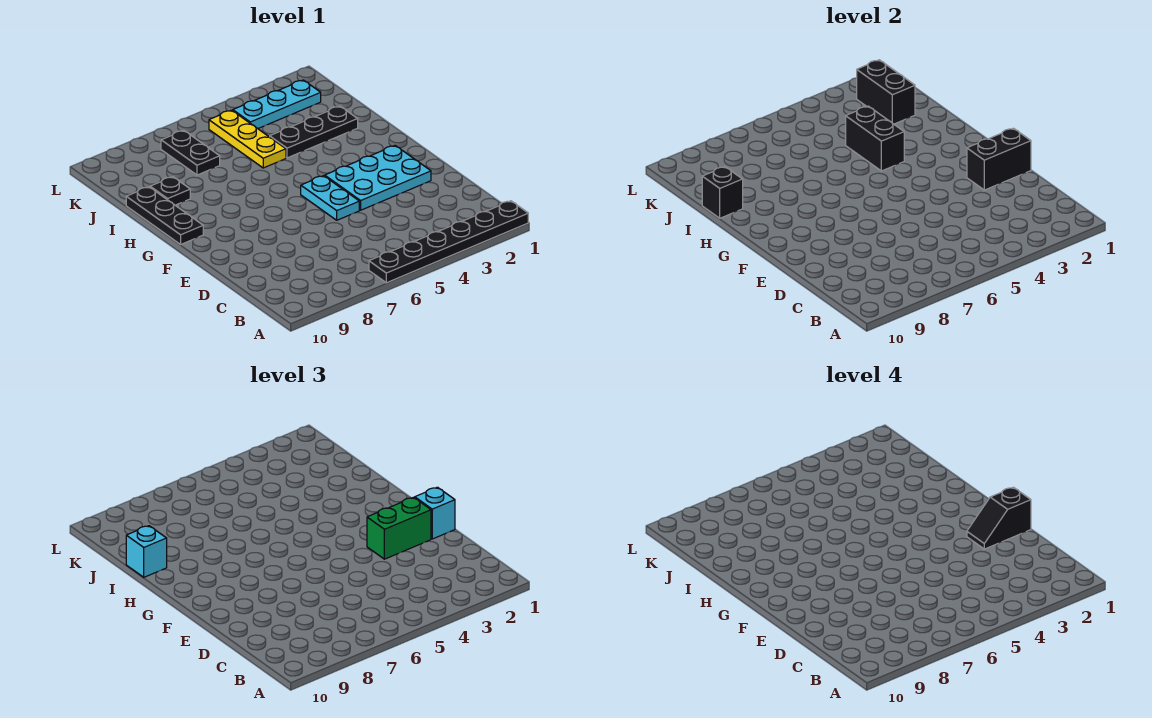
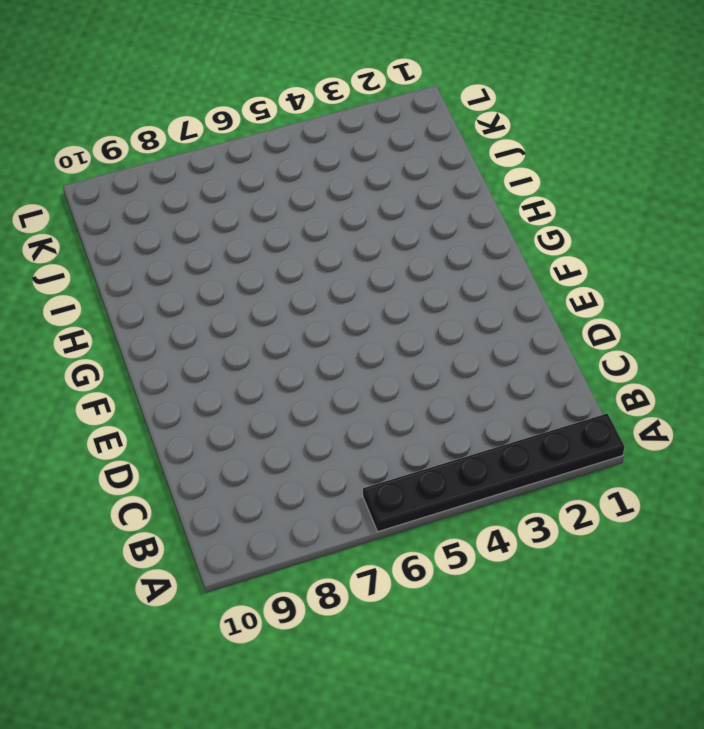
none -> cyan plate E2:F4 level 1
none -> cyan plate E5:F5 level 1
none -> black plate G10:I10 level 1

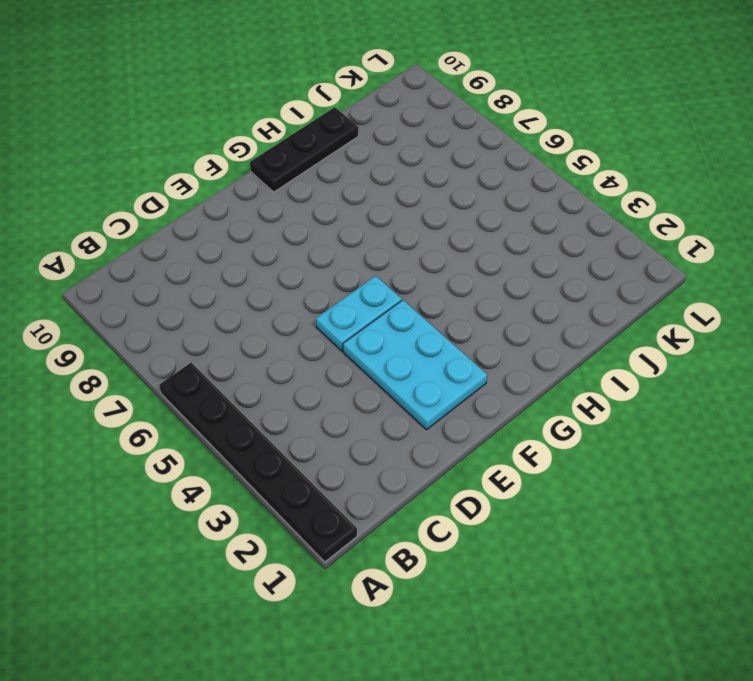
none -> black plate I2:I4 level 1
none -> yellow plate I5:K5 level 1
none -> black plate I9 level 1

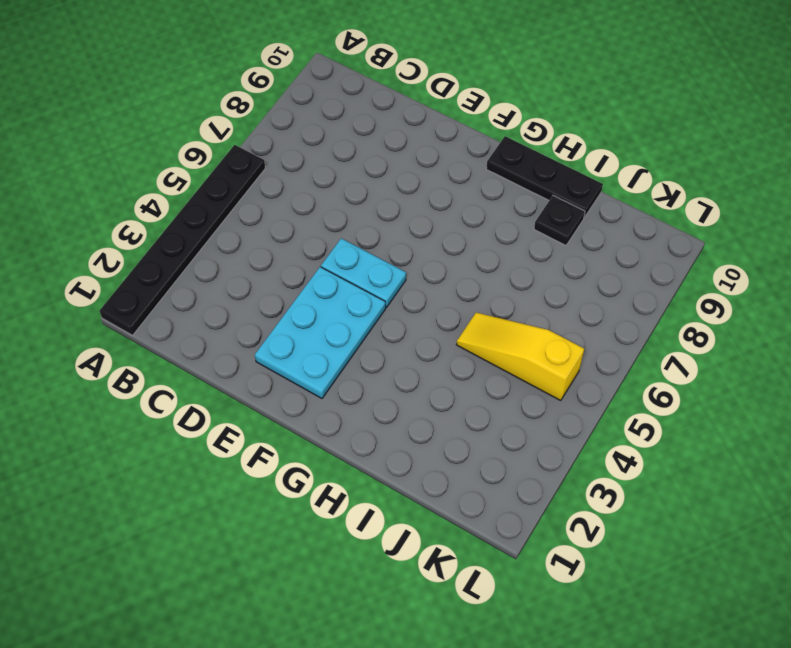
yellow slope I5:K5 level 1 top K -> yellow plate I5:K5 level 1
none -> black plate I2:I4 level 1
none -> black plate J7:K7 level 1
none -> cyan plate K2:K4 level 1

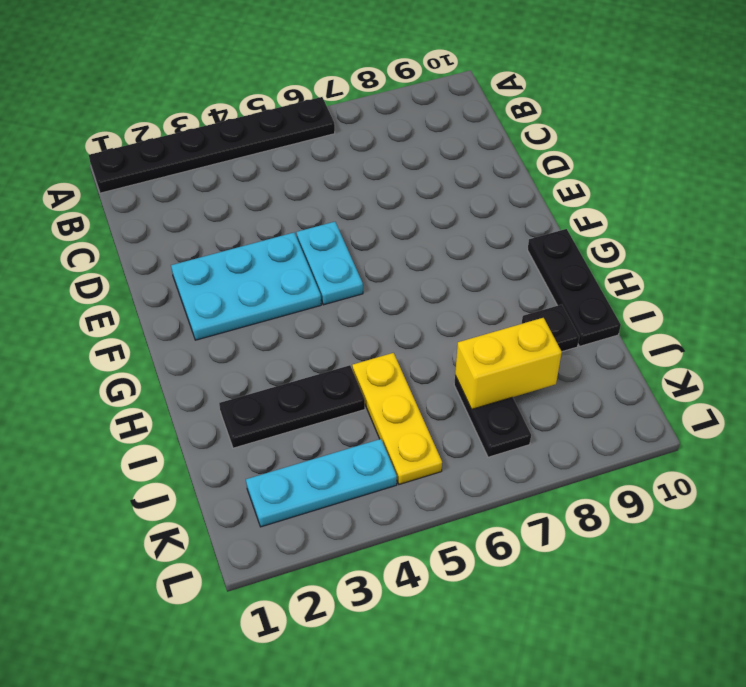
yellow brick J7:J8 level 2 -> none
none -> black brick E1:E2 level 2
none -> black brick H4:I4 level 2
none -> black brick I10 level 2

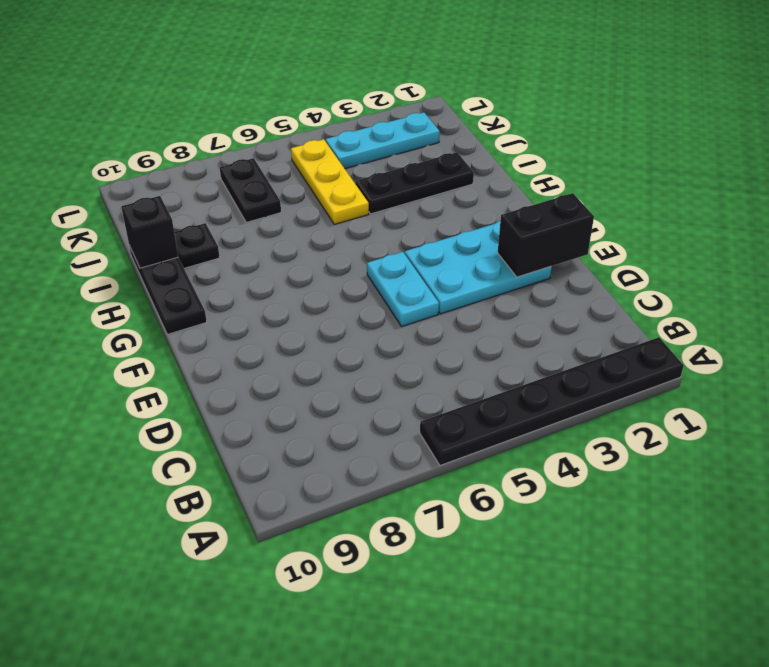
none -> black brick H4:I4 level 2
none -> black brick J2:K2 level 2
none -> cyan brick E1 level 3

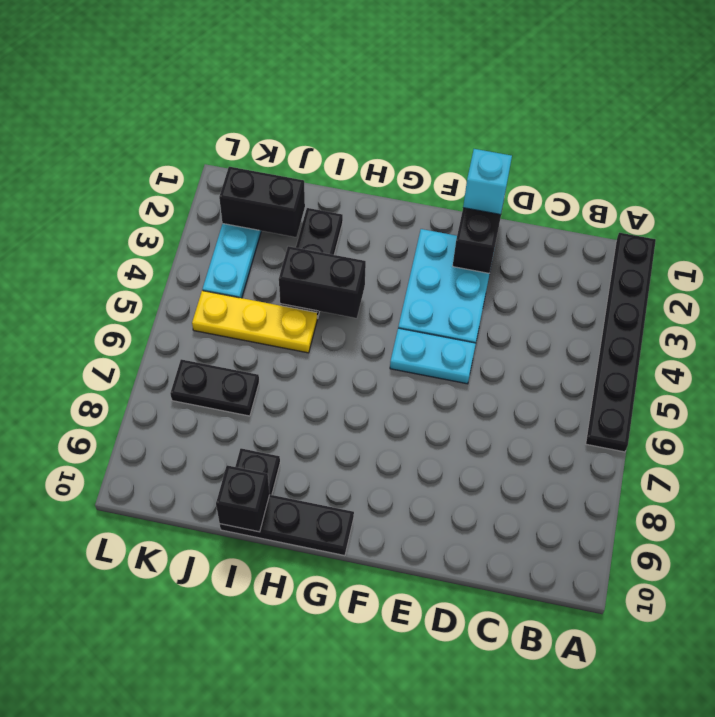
none -> green brick E2:E3 level 3
none -> cyan brick I10 level 3
none -> black slope E1:E2 level 4 top 1

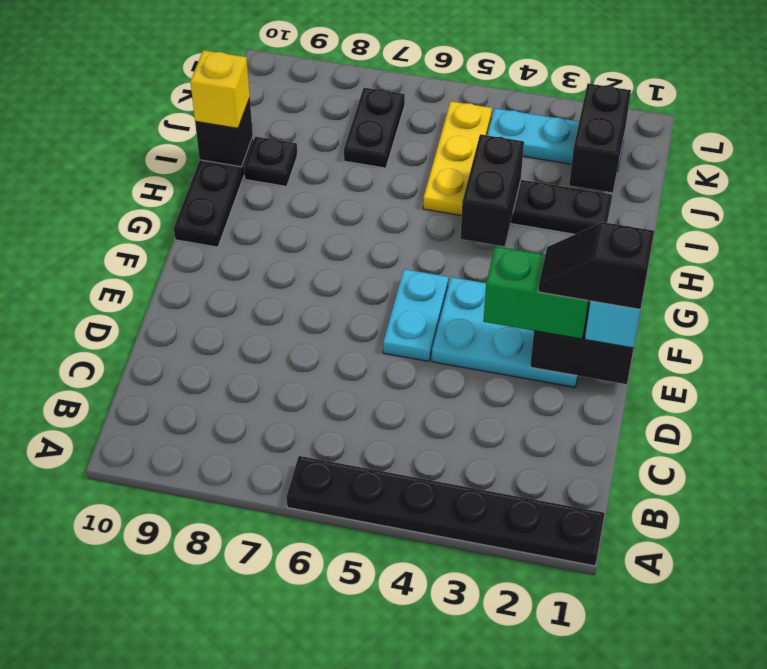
yellow brick I10 level 3 -> cyan brick I10 level 3

